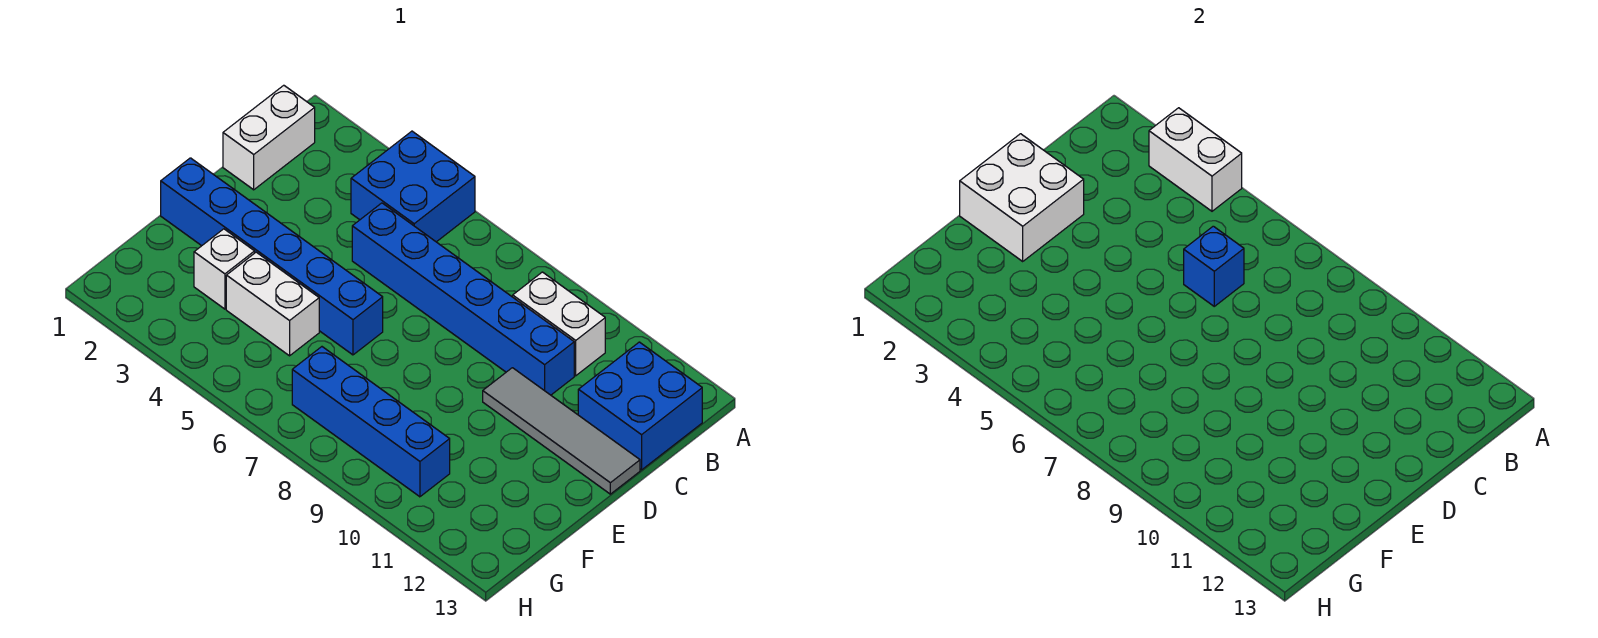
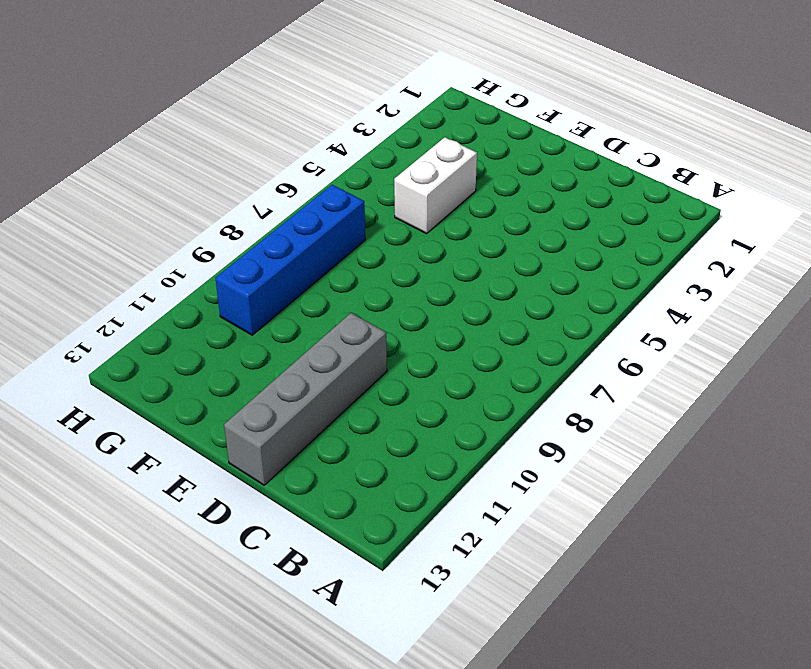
grey brick D10:D13 level 1 -> grey tile D10:D13 level 1
none -> blue brick A4:B5 level 1
none -> white brick B1:C1 level 1
none -> white brick B9:B10 level 1

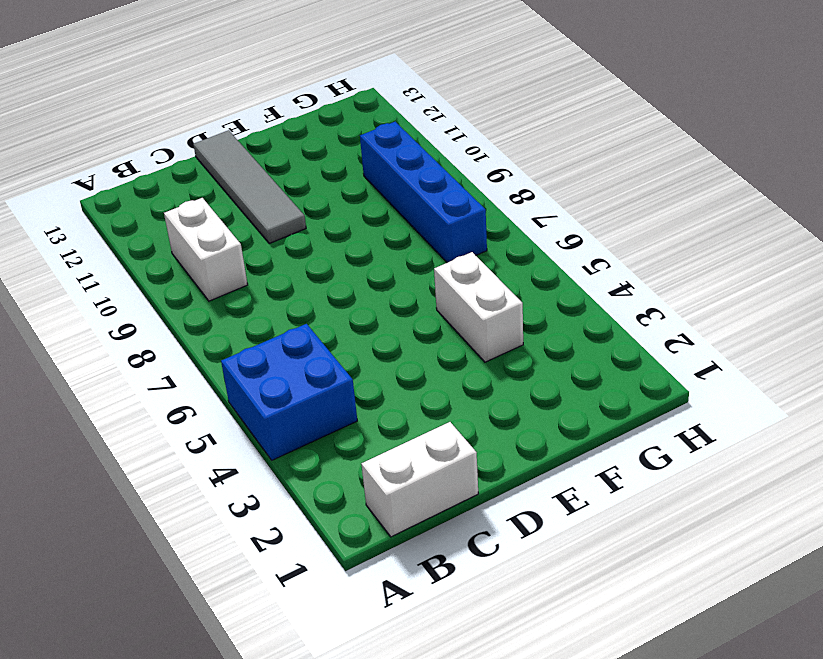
none -> blue brick B12:C13 level 1
none -> blue brick C5:C10 level 1
none -> blue brick E1:E6 level 1

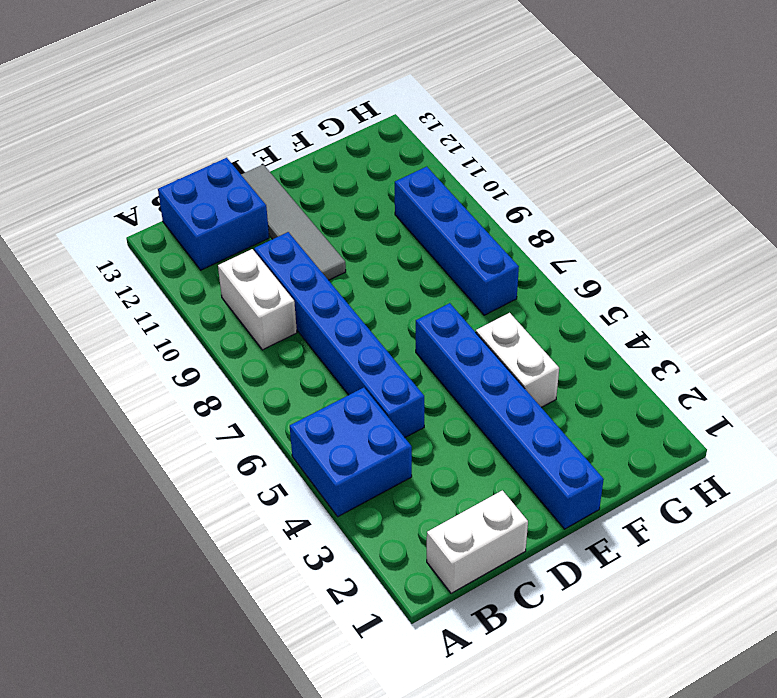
none -> white brick F3 level 1
none -> white brick A3:A4 level 2
none -> blue brick C6 level 2

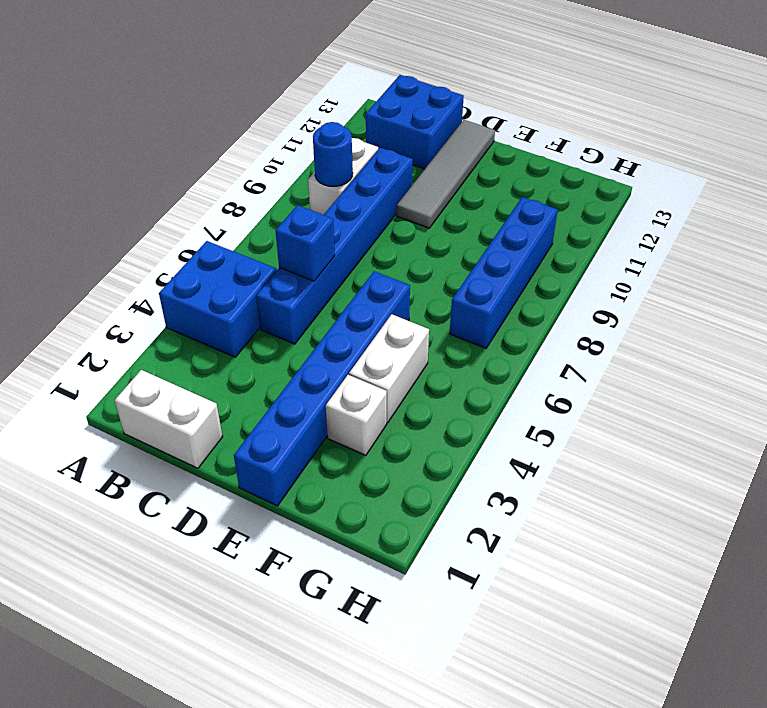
blue round brick B9 level 2 -> none
none -> white brick A3:A4 level 2
none -> white brick D1:E2 level 2

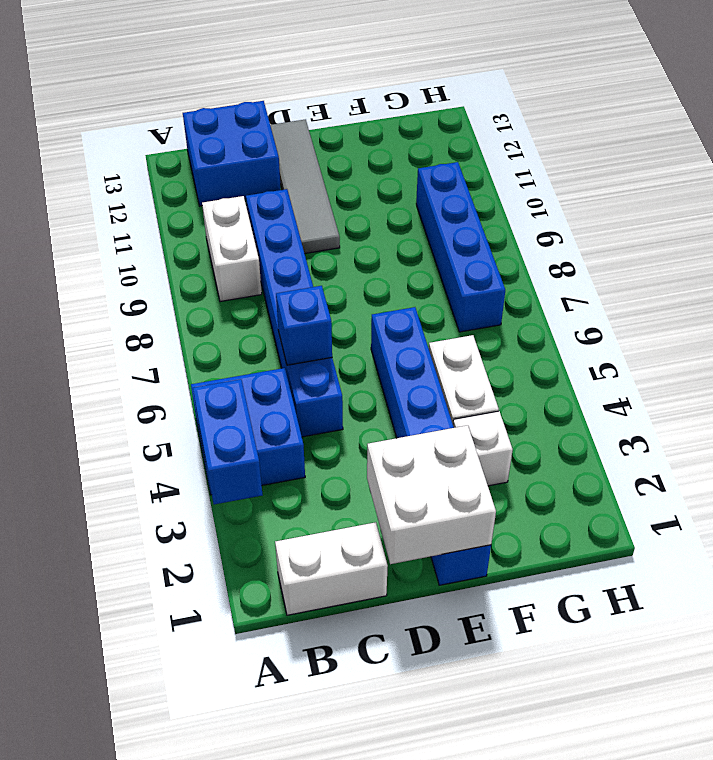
blue brick A3:A4 level 2 -> white brick A3:A4 level 2

